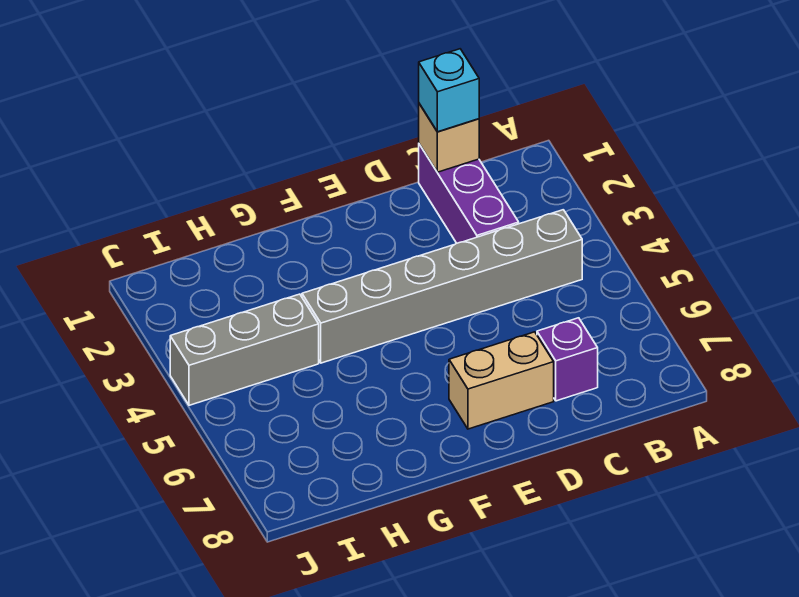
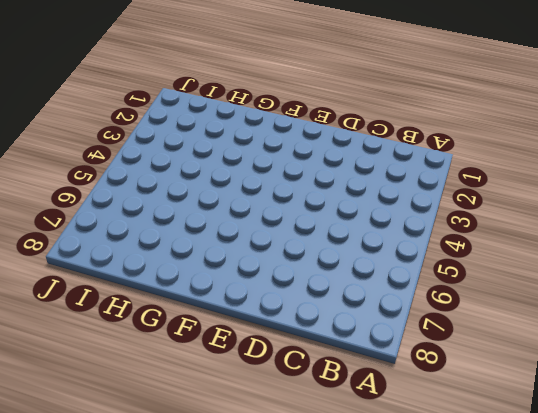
none -> grey brick B4:G4 level 1
none -> purple brick C1:C3 level 1

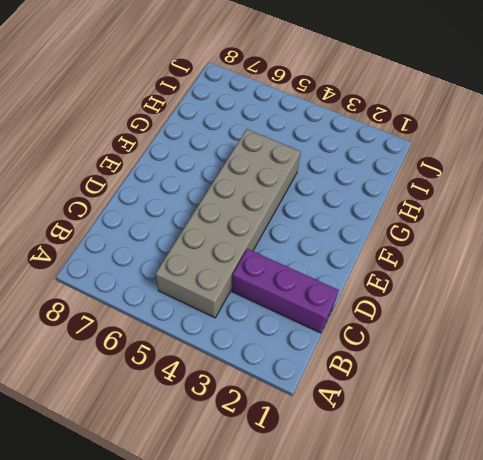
grey brick B4:G5 level 1 -> grey brick B4:G4 level 1
none -> purple brick C7 level 1
none -> tan brick D7:E7 level 1

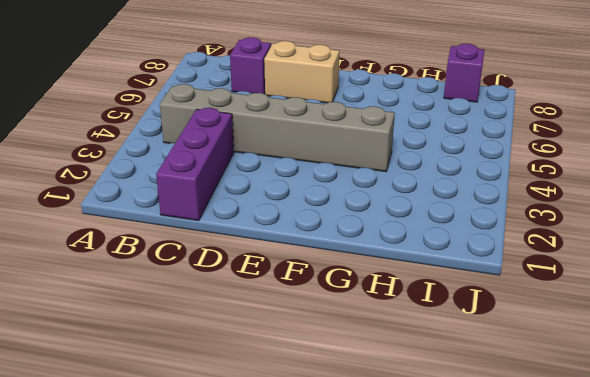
purple brick I8 level 1 -> none
none -> grey brick H4:J4 level 1
none -> tan brick C1 level 2

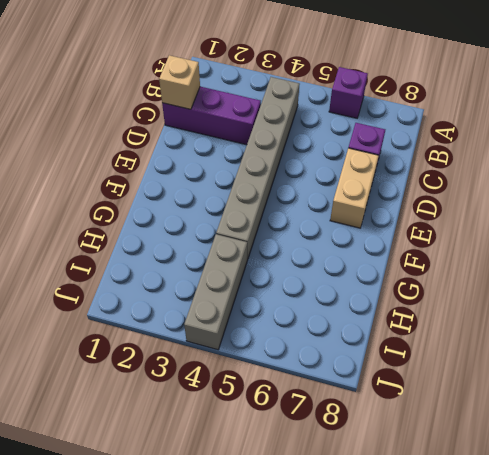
purple brick A6 level 1 -> none
none -> cyan brick C1 level 3

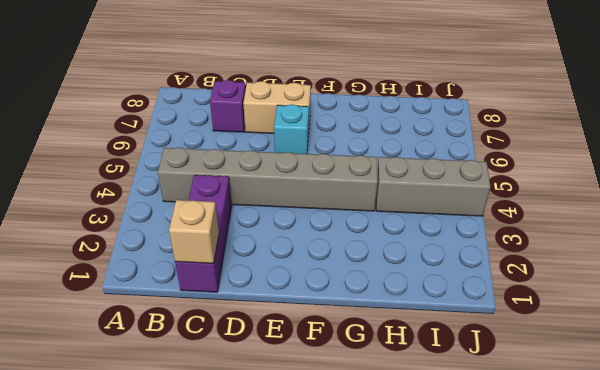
cyan brick E6 level 1 -> cyan brick C1 level 3

